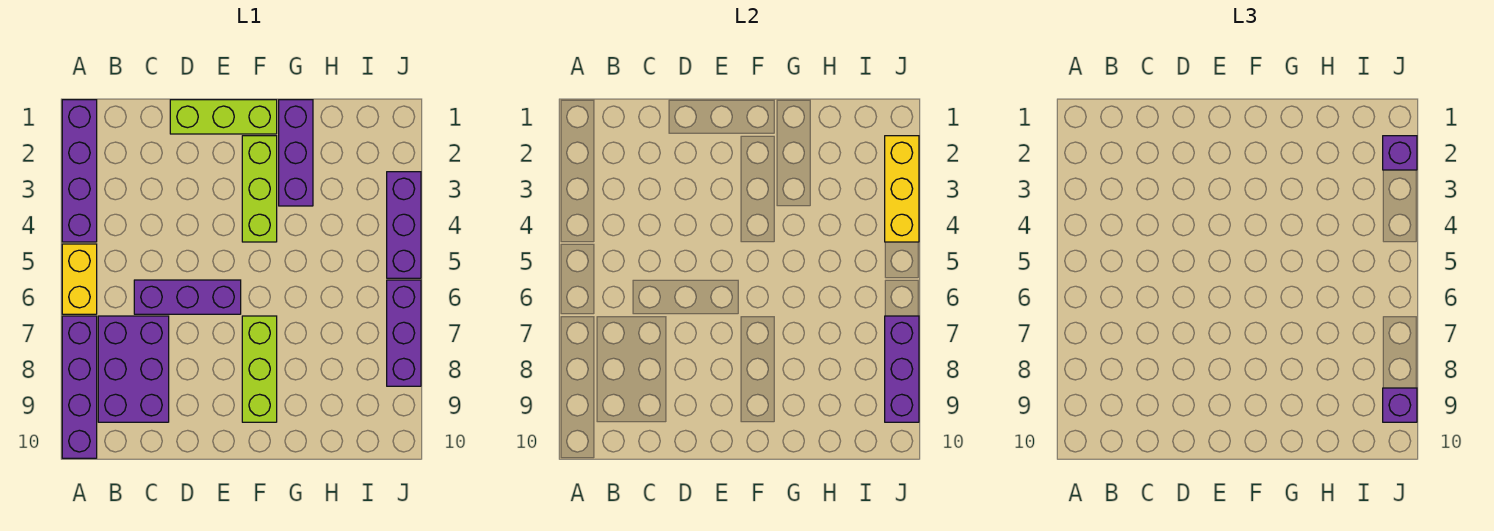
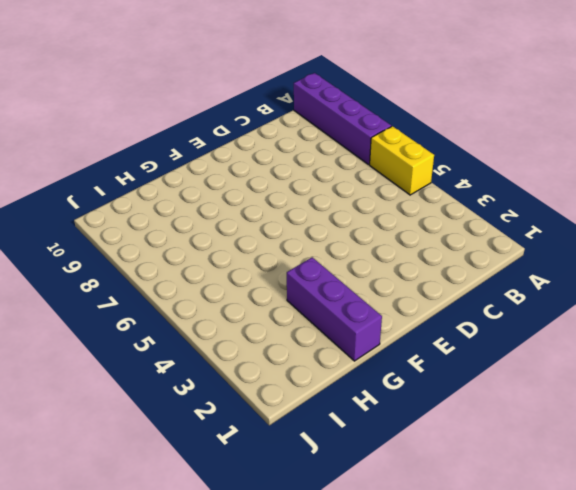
none -> purple brick A1:A4 level 1
none -> purple brick B7:C9 level 1
none -> purple brick C6:E6 level 1

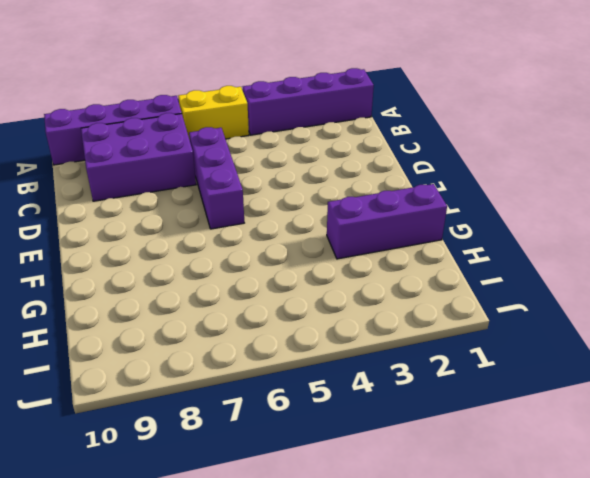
none -> lime brick D1:F1 level 1
none -> lime brick F2:F4 level 1
none -> lime brick F7:F9 level 1

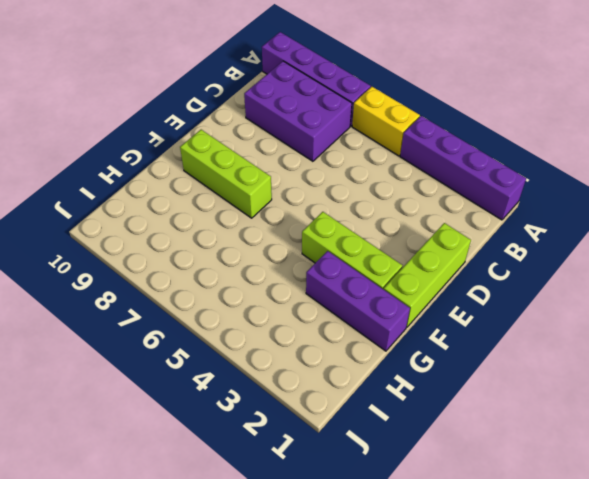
none -> purple brick C6:E6 level 1
none -> purple brick J3:J5 level 1
none -> purple brick J6:J8 level 1

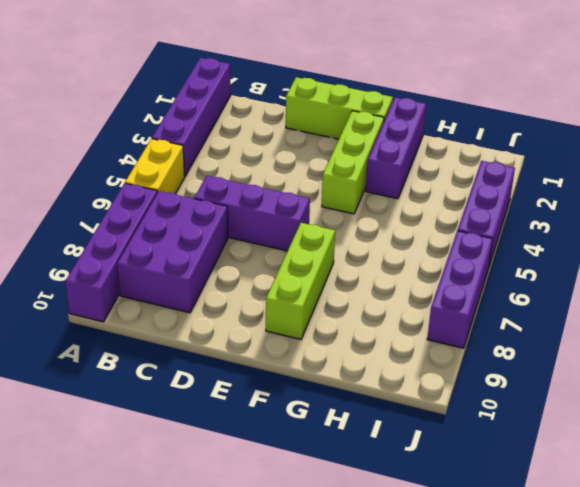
none -> yellow brick J2:J4 level 2
none -> purple brick J7:J9 level 2
none -> purple brick J2 level 3

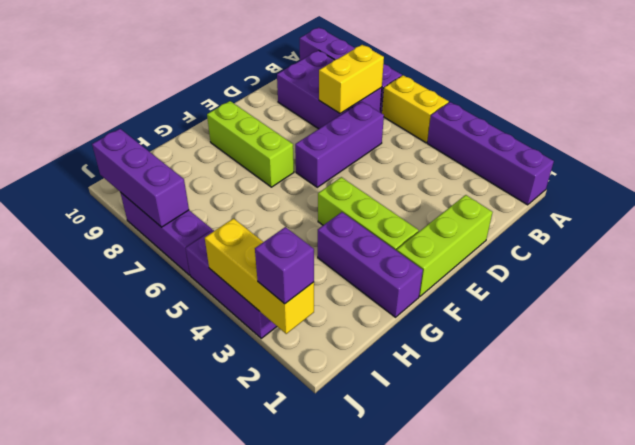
yellow brick B7:C7 level 2 -> none
none -> purple brick J9 level 3

